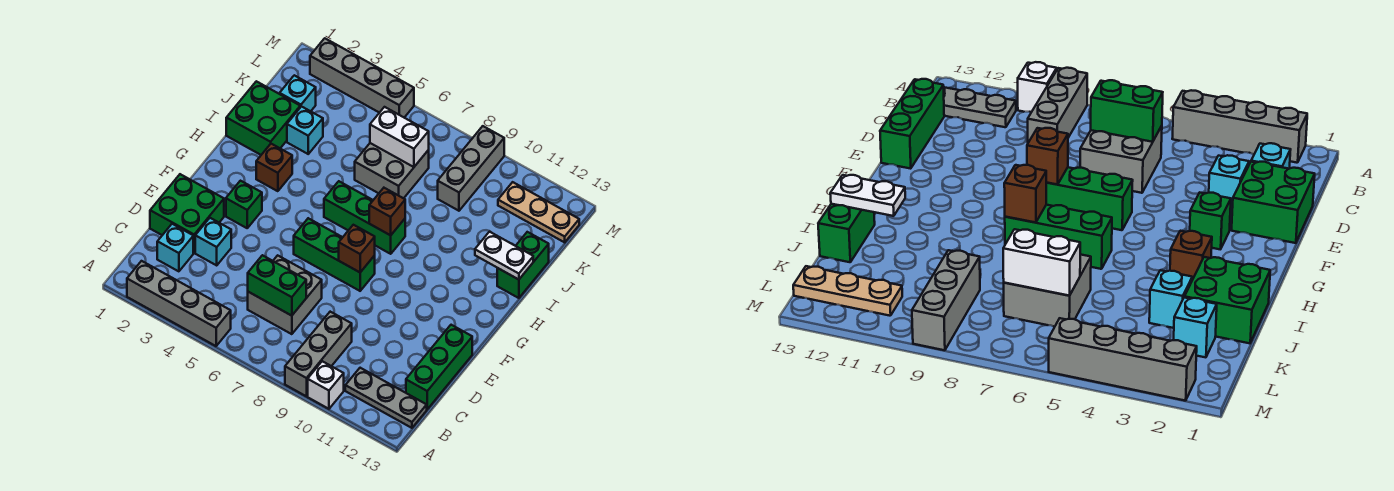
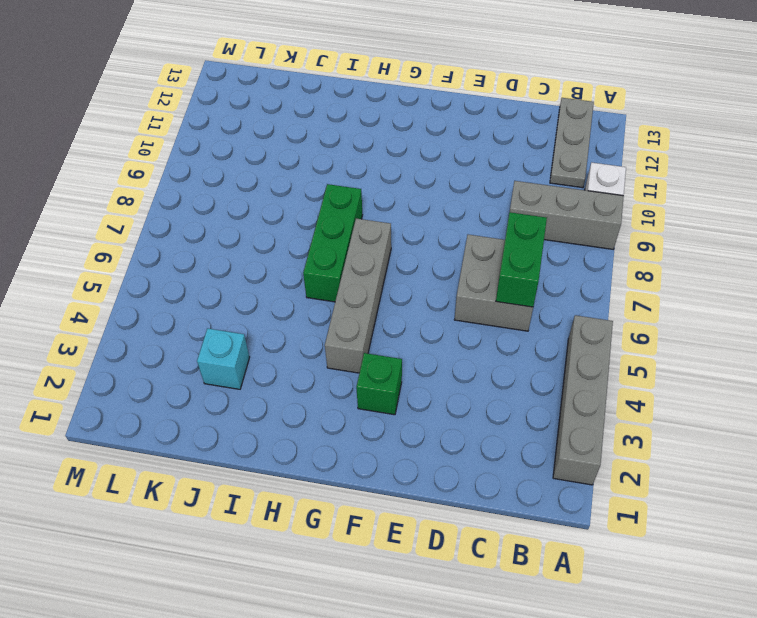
grey brick G4:G7 level 1 -> grey brick M2:M5 level 1
none -> cyan brick C2 level 1
none -> green brick C13:E13 level 1
none -> green brick D1:E2 level 1

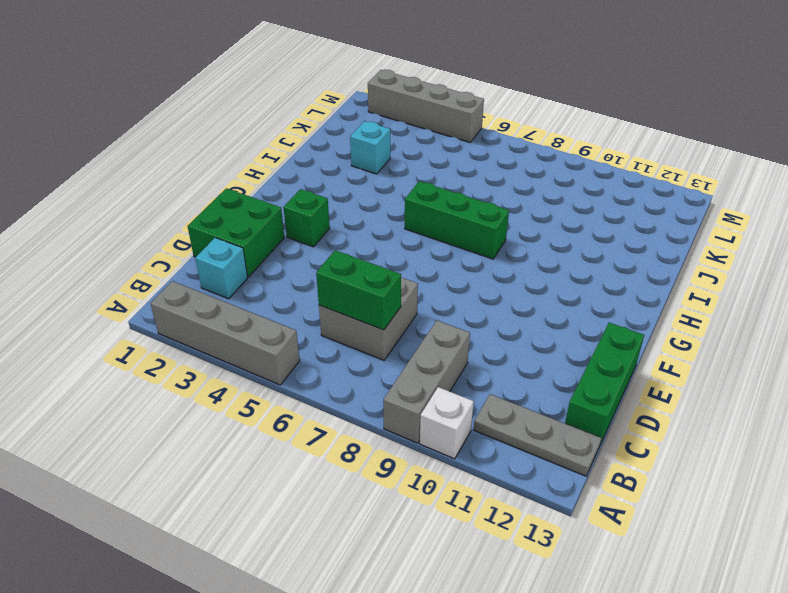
none -> cyan brick D3 level 1
none -> green brick F6:F8 level 1
none -> brown brick H3 level 1

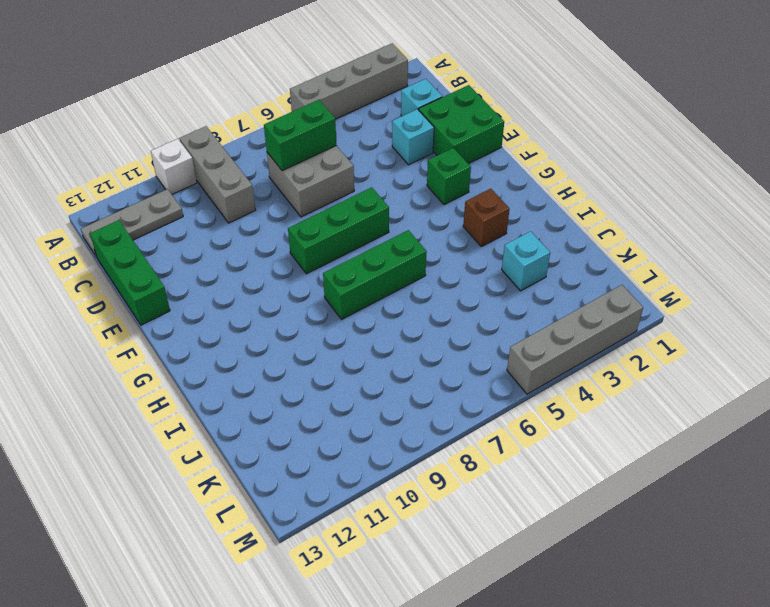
none -> green brick I1:J2 level 1
none -> green brick I13:J13 level 1
none -> grey brick J6:K7 level 1

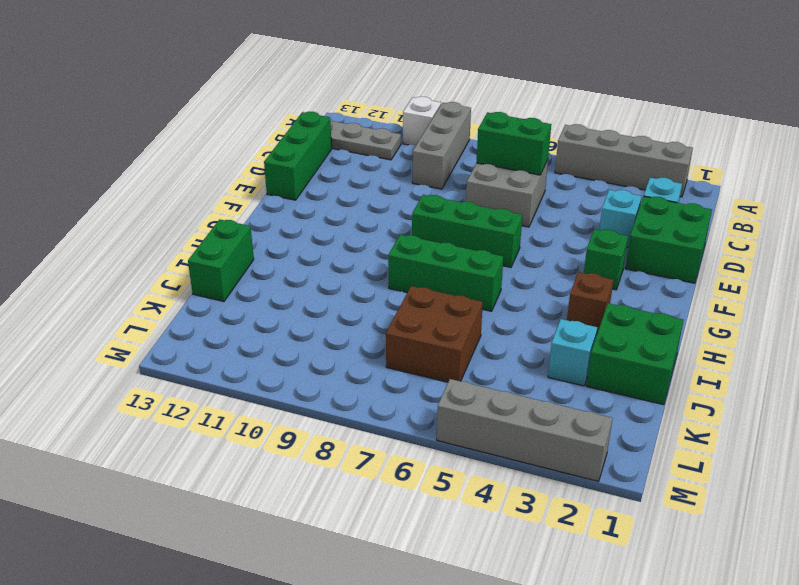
brown brick J6:K7 level 1 -> grey brick J6:K7 level 1
none -> cyan brick K2 level 1
none -> grey brick K9:M9 level 1
none -> tan plate L11:L13 level 1

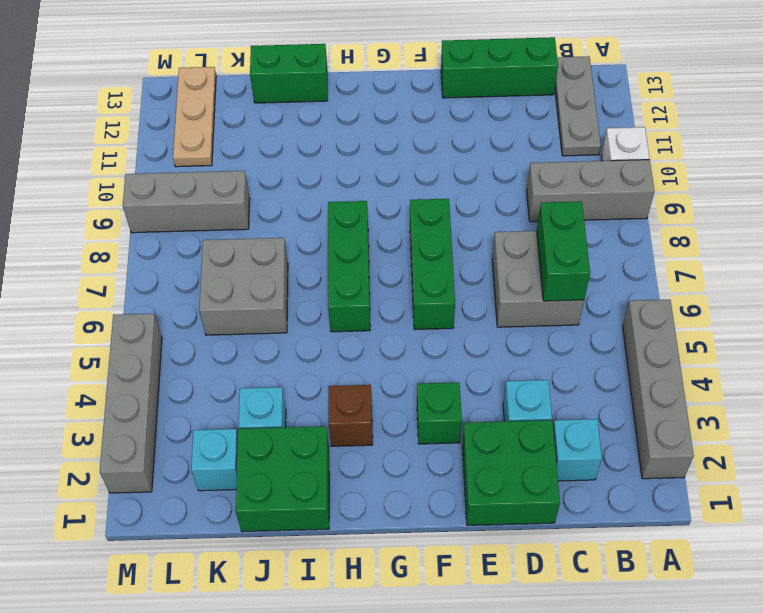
none -> brown brick F8 level 2
none -> brown brick H8 level 2
none -> white plate I12:I13 level 2

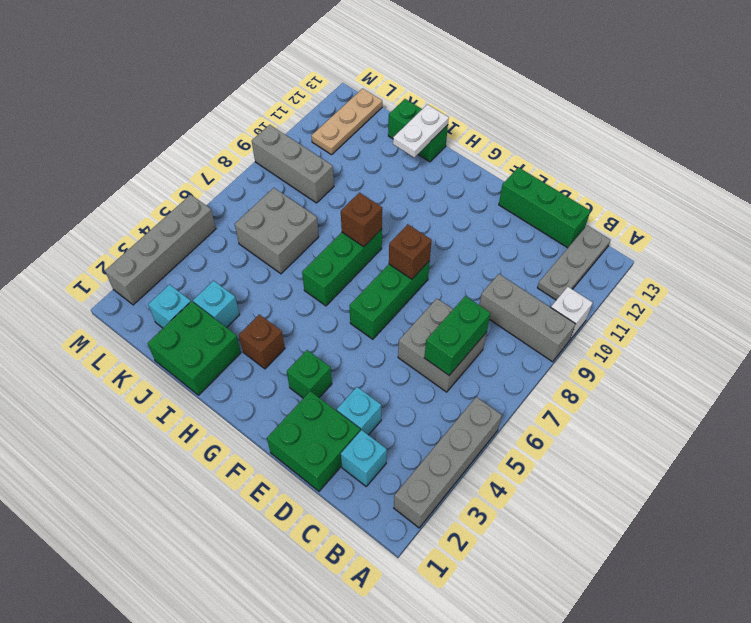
none -> white brick K6:K7 level 2

